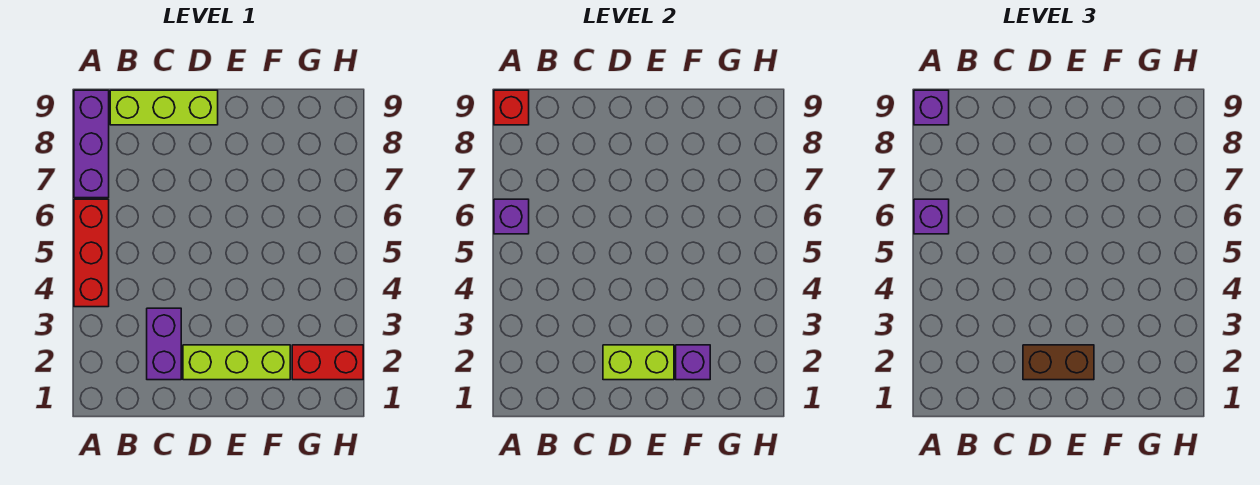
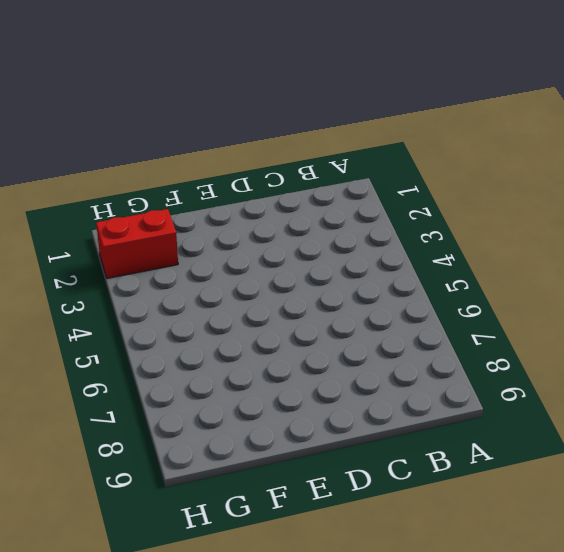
none -> red brick A4:A6 level 1
none -> purple brick A7:A9 level 1
none -> lime brick B9:D9 level 1

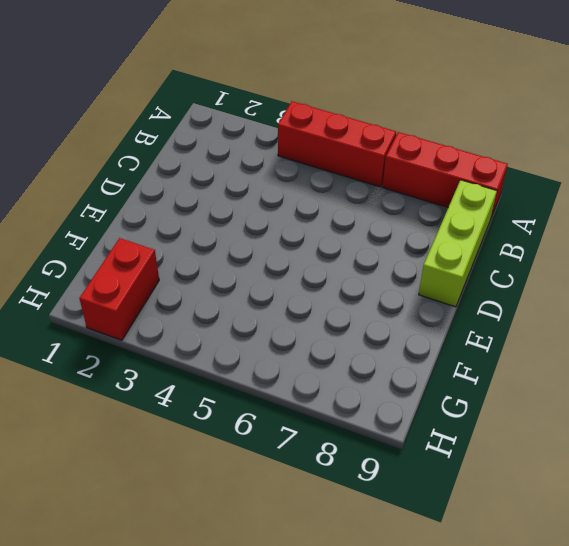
red brick A7:A9 level 1 -> purple brick A7:A9 level 1
none -> purple brick C2:C3 level 1
none -> lime brick D2:F2 level 1
none -> purple brick A6 level 2

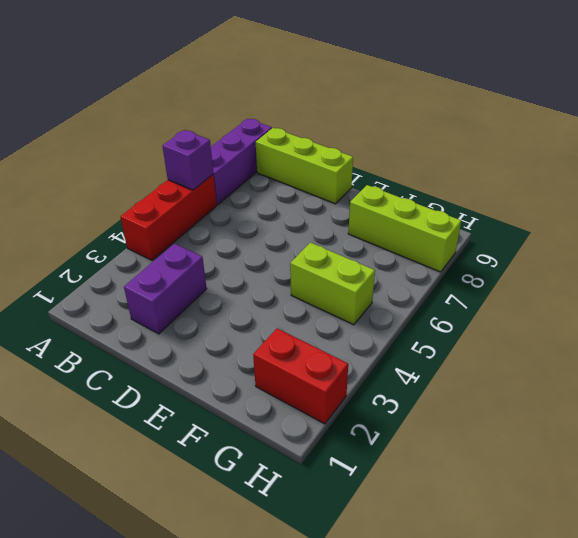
lime brick F5:G5 level 1 -> lime brick D2:E2 level 2
lime brick F8:H8 level 1 -> lime brick D2:F2 level 1
none -> red brick A9 level 2
none -> purple brick F2 level 2
none -> purple brick A6 level 3

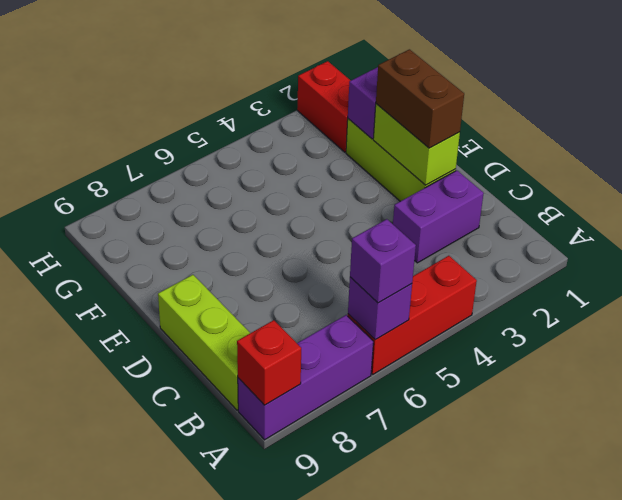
none -> purple brick A9 level 3

